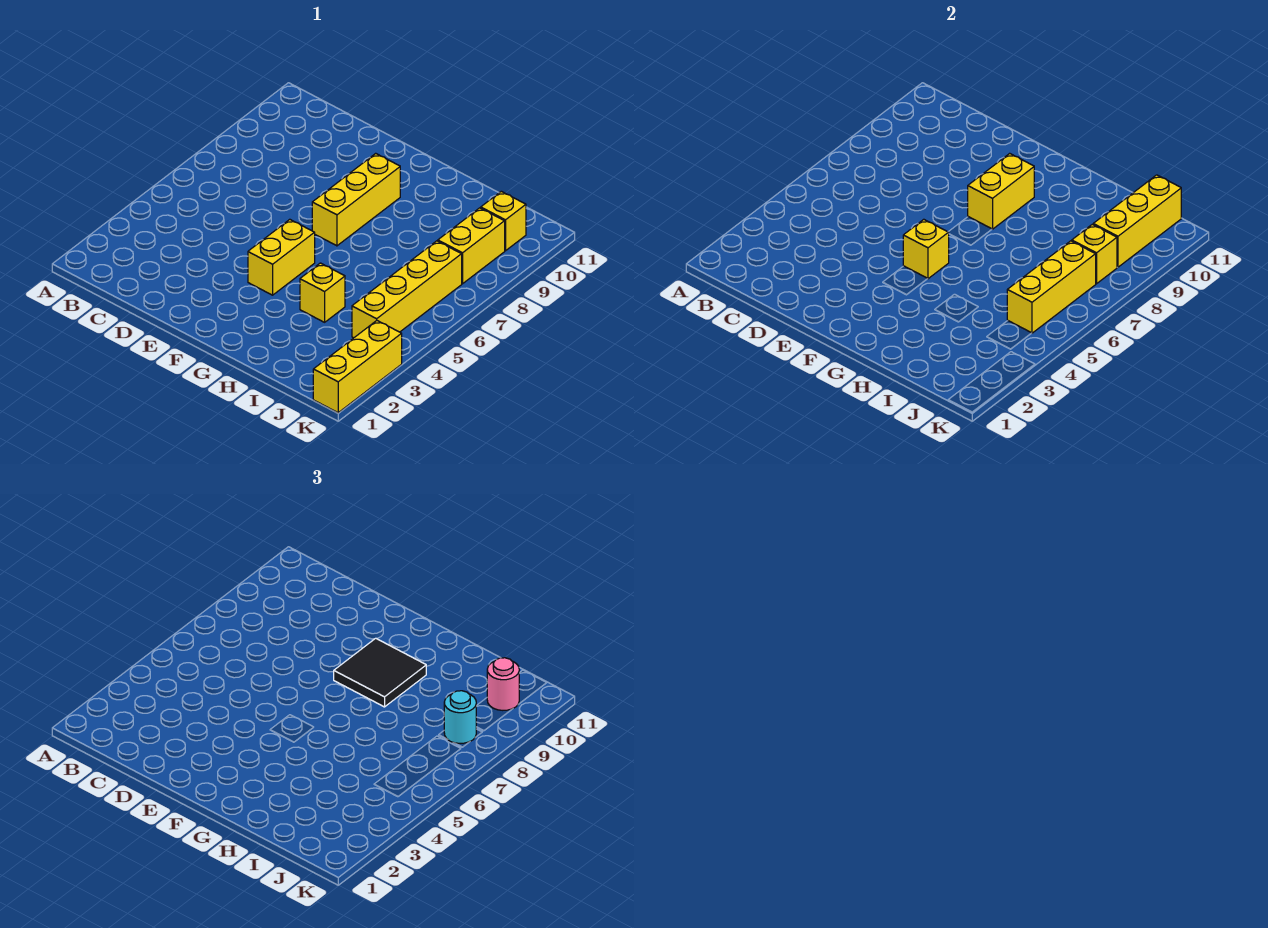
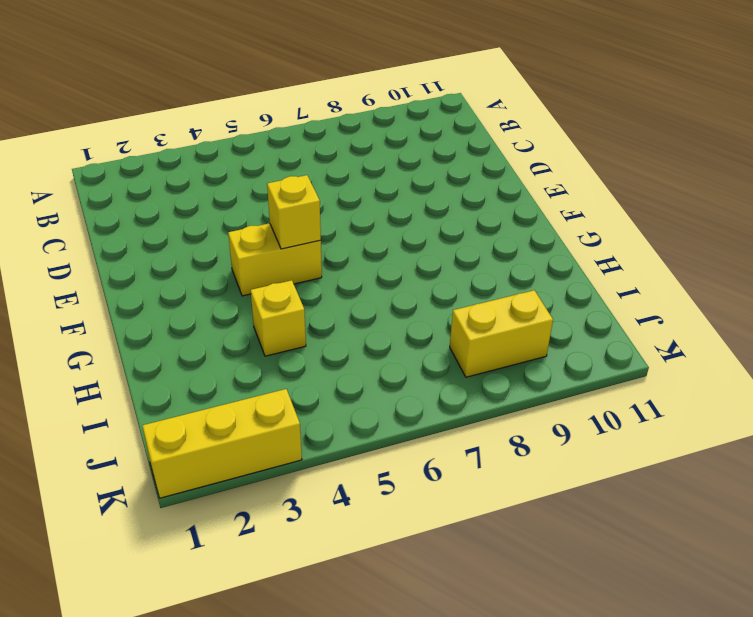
none -> yellow brick F7:F9 level 1
none -> yellow brick J4:J7 level 1
none -> yellow brick J10 level 1

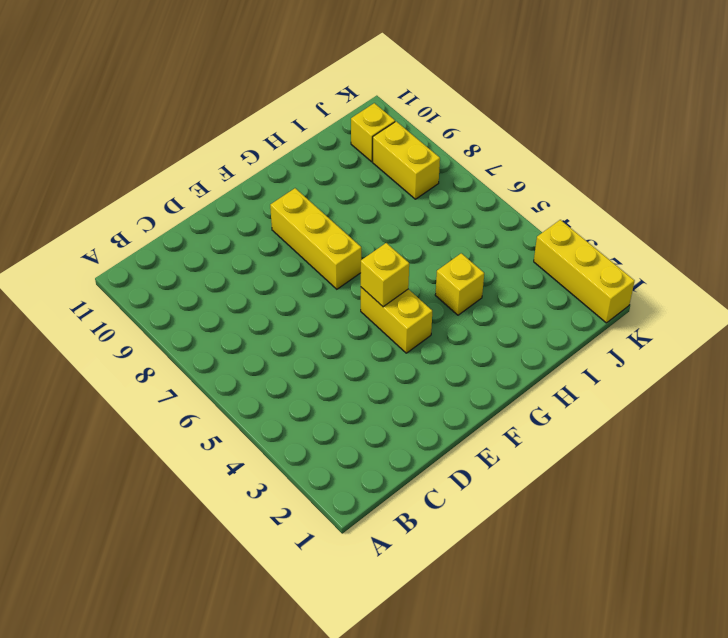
none -> yellow brick J4:J7 level 1
none -> yellow brick F8:F9 level 2
none -> yellow brick J5:J7 level 2

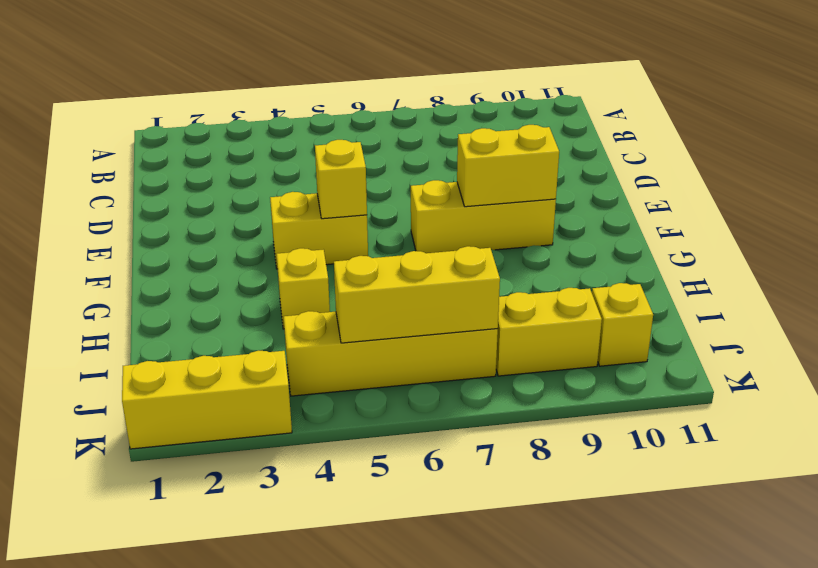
none -> yellow brick J8 level 2
none -> yellow brick J9:J11 level 2
none -> black tile F8:G9 level 3

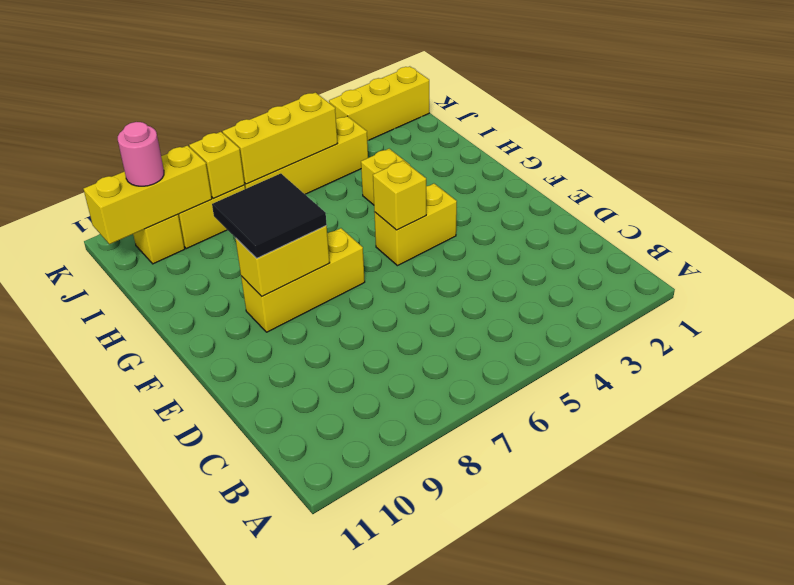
none -> cyan round brick J8 level 3

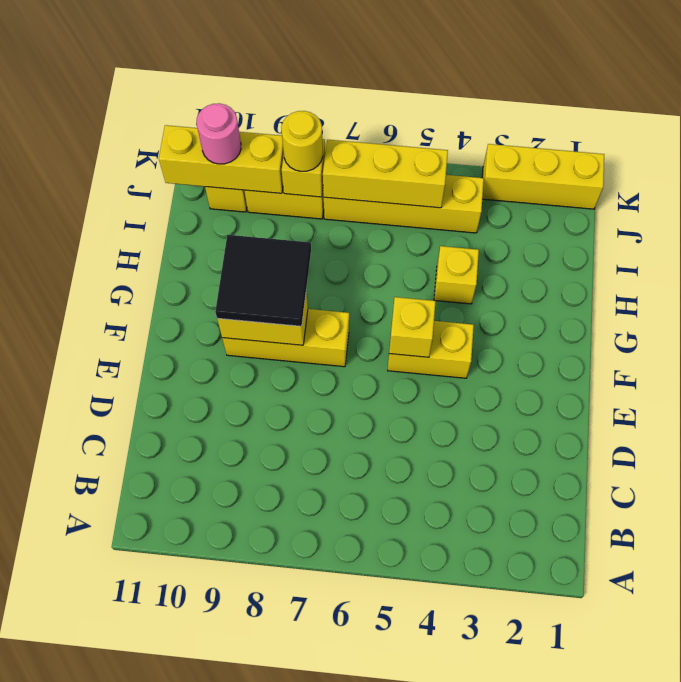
yellow round brick J8 level 3 -> cyan round brick J8 level 3

